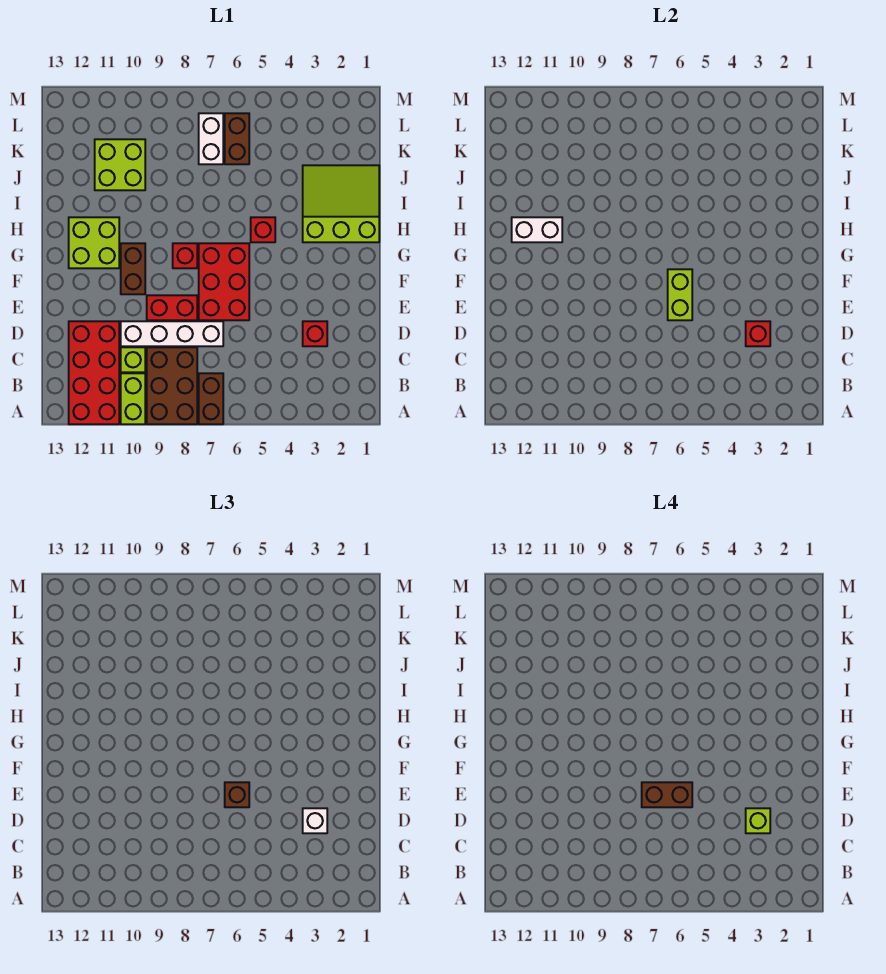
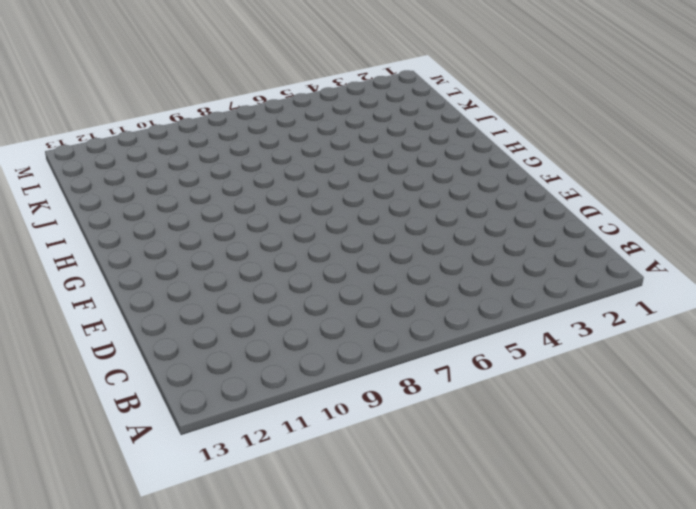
none -> brown brick A7:B7 level 1
none -> brown brick A8:C9 level 1
none -> lime brick A10:B10 level 1

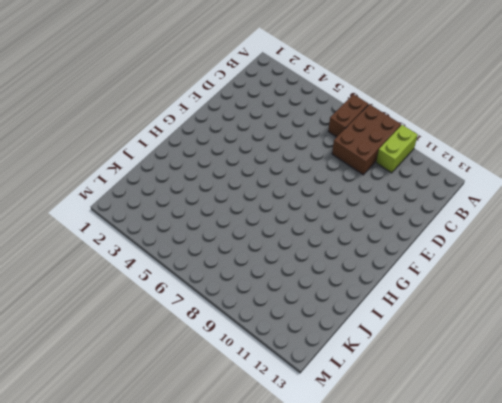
none -> red brick A11:D12 level 1
none -> lime brick C10 level 1
none -> red brick D3 level 1

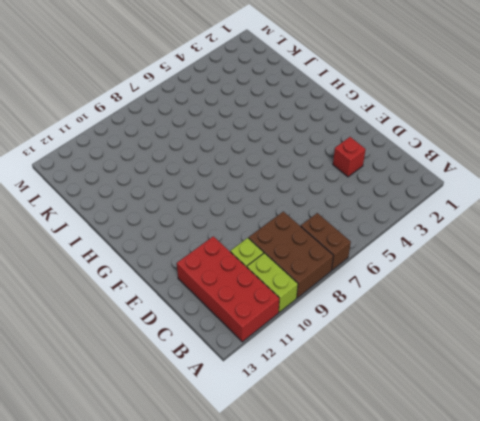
none -> white brick D7:D10 level 1
none -> red brick E6:G7 level 1
none -> red brick E8:E9 level 1

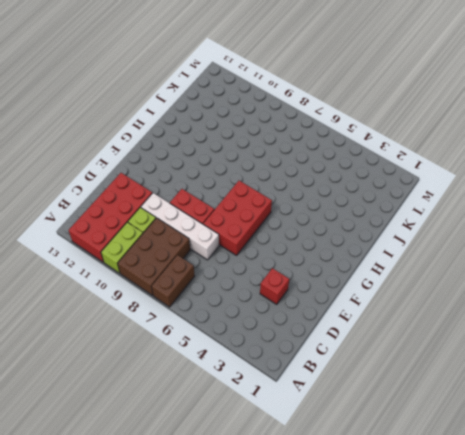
none -> brown brick F10:G10 level 1
none -> red brick G8 level 1
none -> lime brick G11:H12 level 1

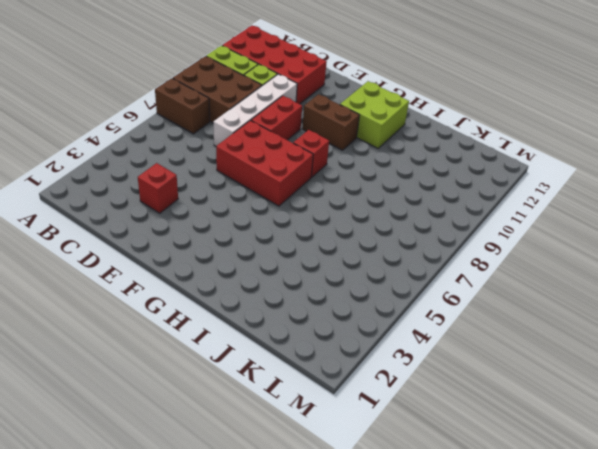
none -> lime slope H1:J3 level 1 top H
none -> red brick H5 level 1
none -> lime brick J10:K11 level 1

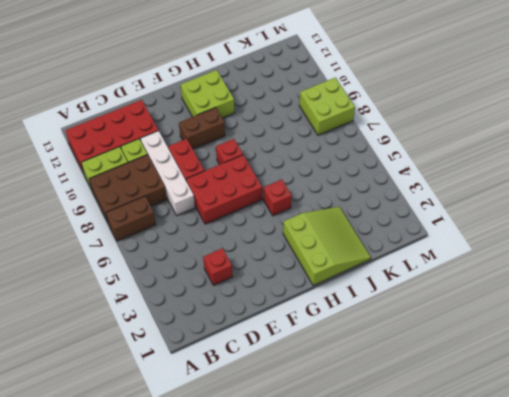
lime brick L8:M9 level 1 -> lime brick J10:K11 level 1
none -> brown brick K6:L6 level 1
none -> white brick K7:L7 level 1
none -> red brick D3 level 2

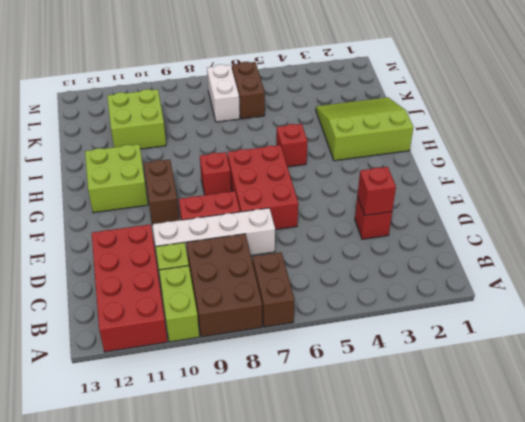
none -> lime brick E6:F6 level 2
none -> white brick H11:H12 level 2
none -> white brick D3 level 3

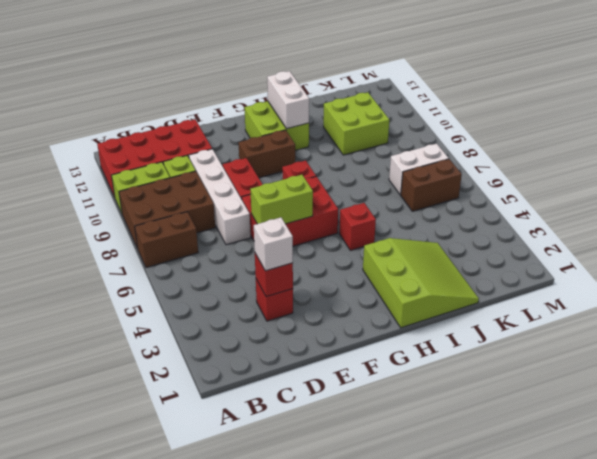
none -> brown brick E6 level 3
none -> lime brick D3 level 4
none -> brown brick E6:E7 level 4

